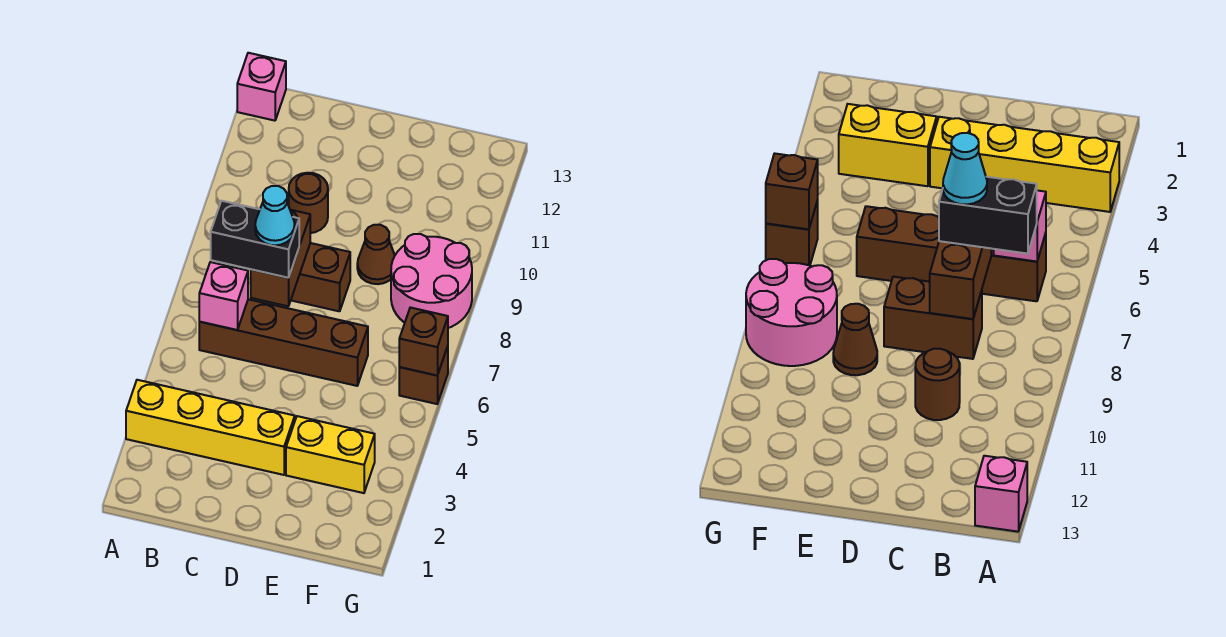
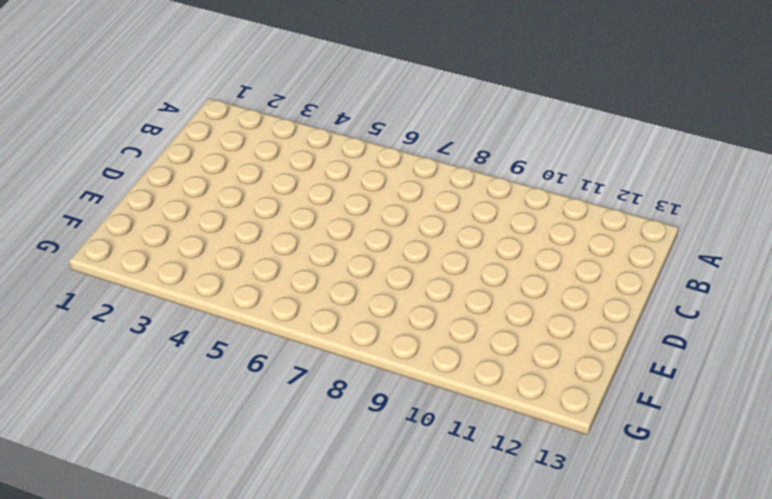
none -> yellow brick A3:D3 level 1
none -> pink brick A13 level 1
none -> brown brick B6:E6 level 1

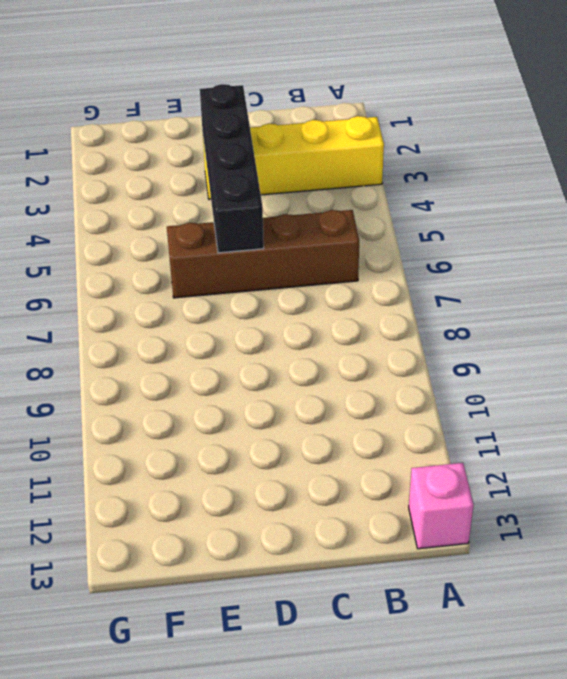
black brick D3:D6 level 2 -> none
none -> brown brick C8:D8 level 1
none -> brown round brick C10 level 1
none -> yellow brick E3:F3 level 1

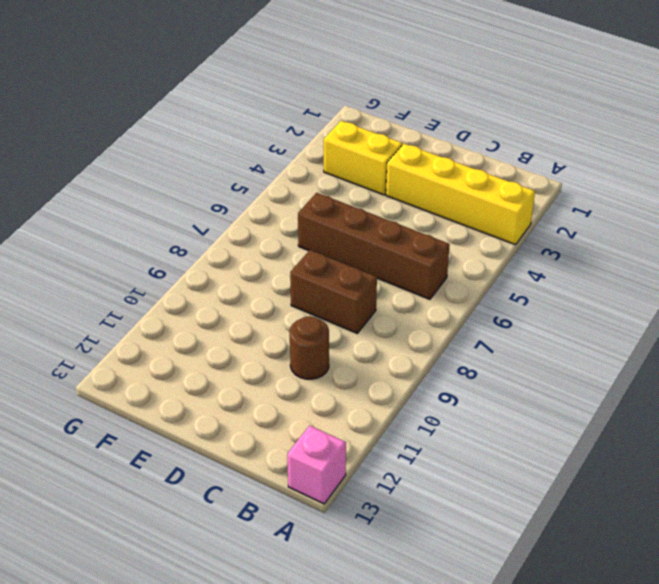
none -> brown cone E9 level 1
none -> pink round brick F8:G9 level 1
none -> brown brick G6 level 1

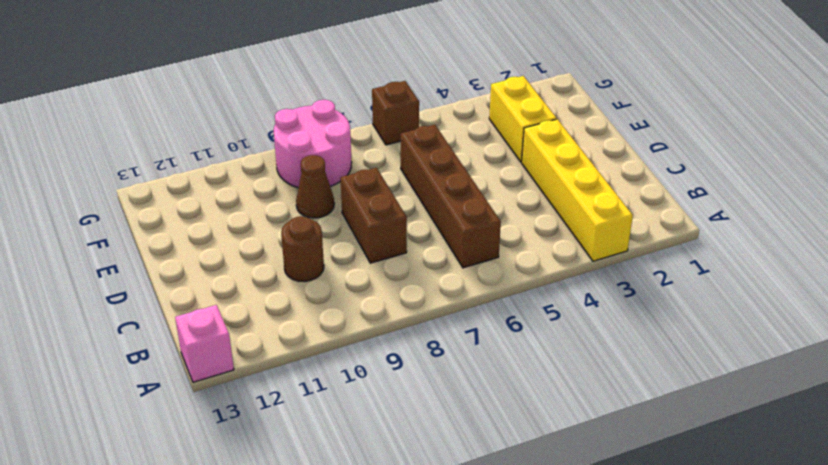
none -> pink brick B6 level 2
none -> brown brick C7:C8 level 2
none -> brown brick G6 level 2

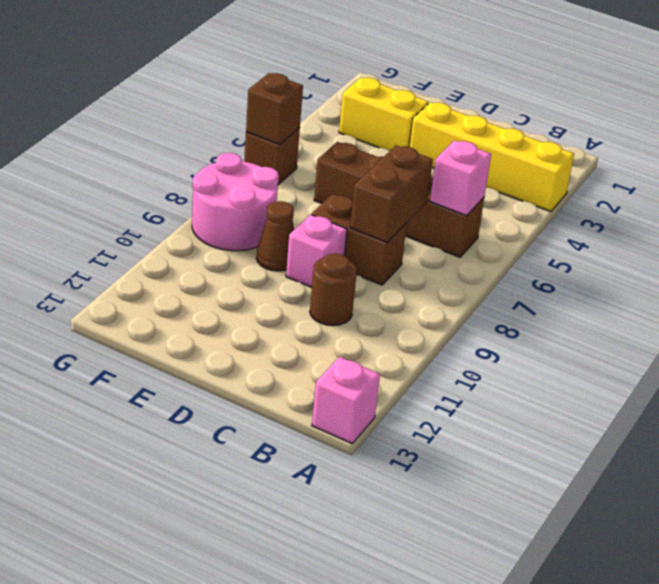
pink brick D9 level 1 -> none
none -> black brick B7:C7 level 3
none -> cyan cone C7 level 4

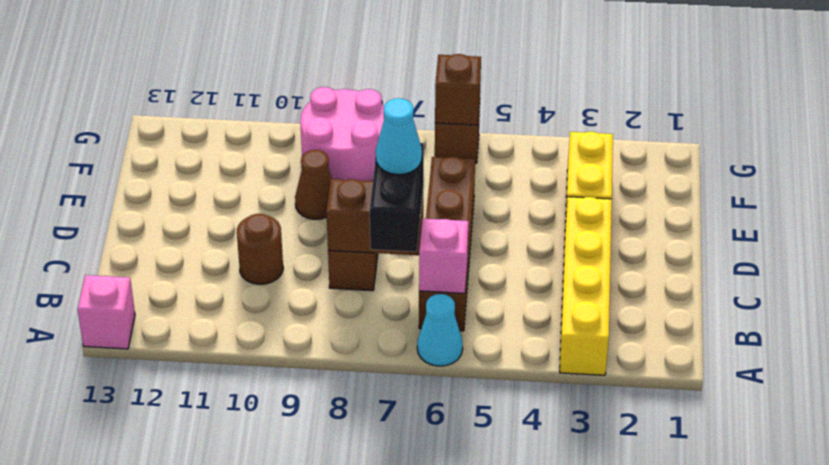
cyan cone A6 level 1 -> none

